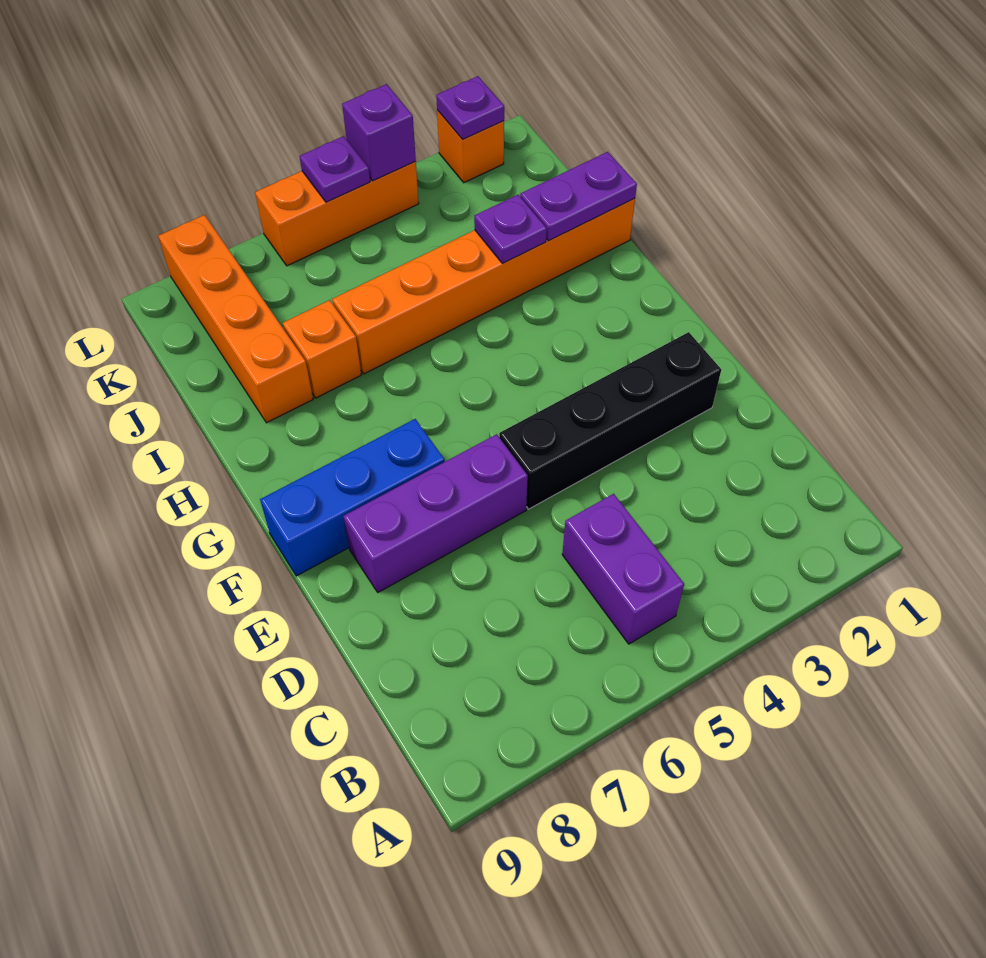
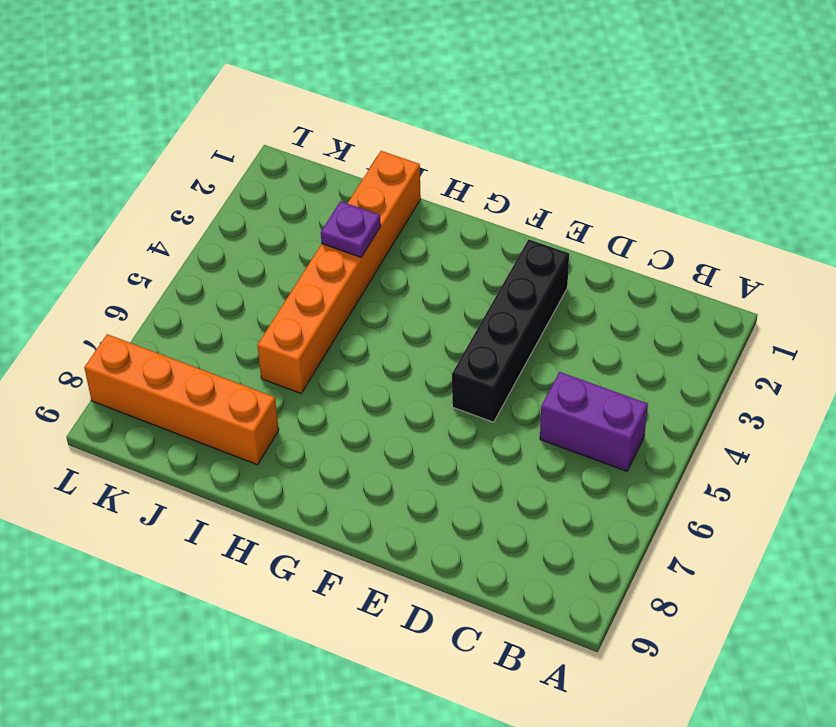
none -> purple brick E6:E8 level 1
none -> blue brick F7:F9 level 1
none -> orange brick I7 level 1

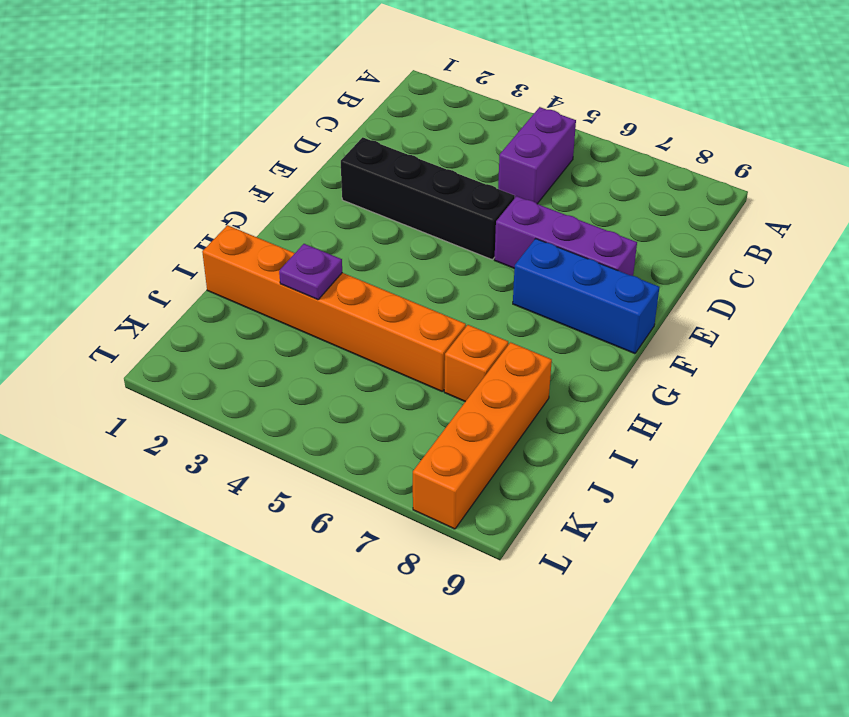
none -> orange brick L2 level 1
none -> orange brick L4:L6 level 1
none -> purple plate I1:I2 level 2

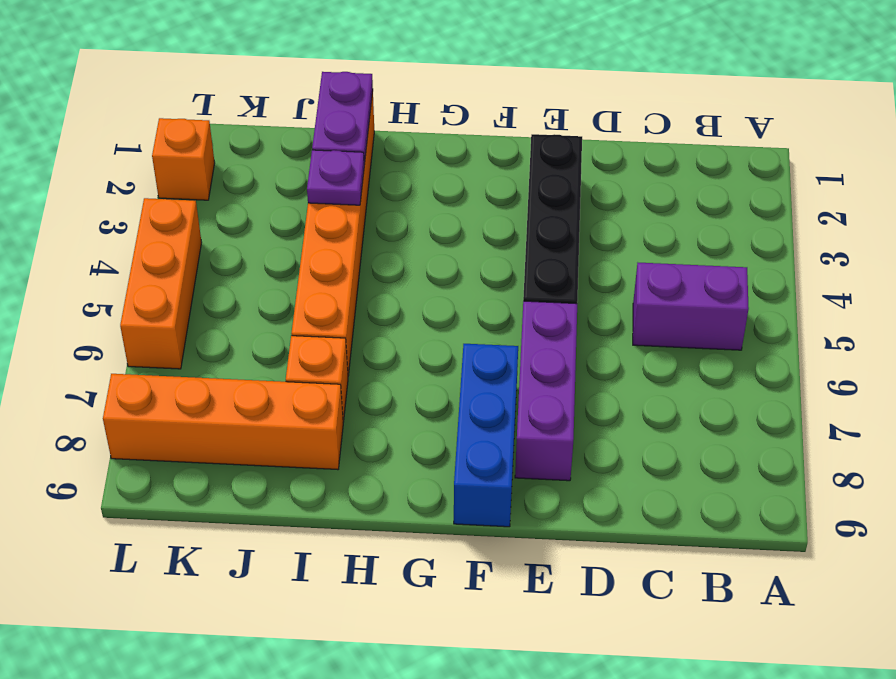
none -> purple plate L2 level 2
none -> purple brick L4 level 2
none -> purple plate L5 level 2

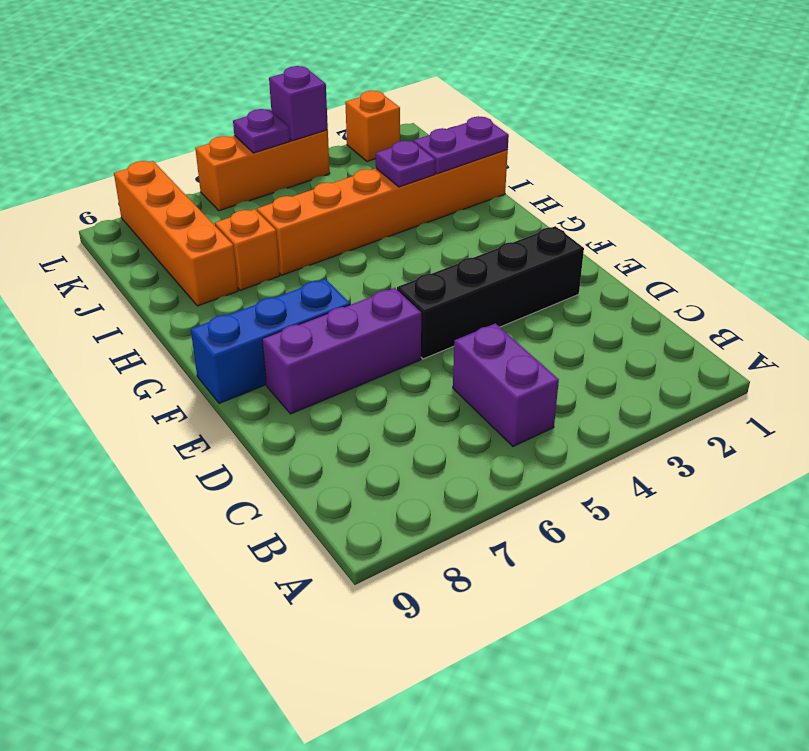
none -> purple plate L2 level 2

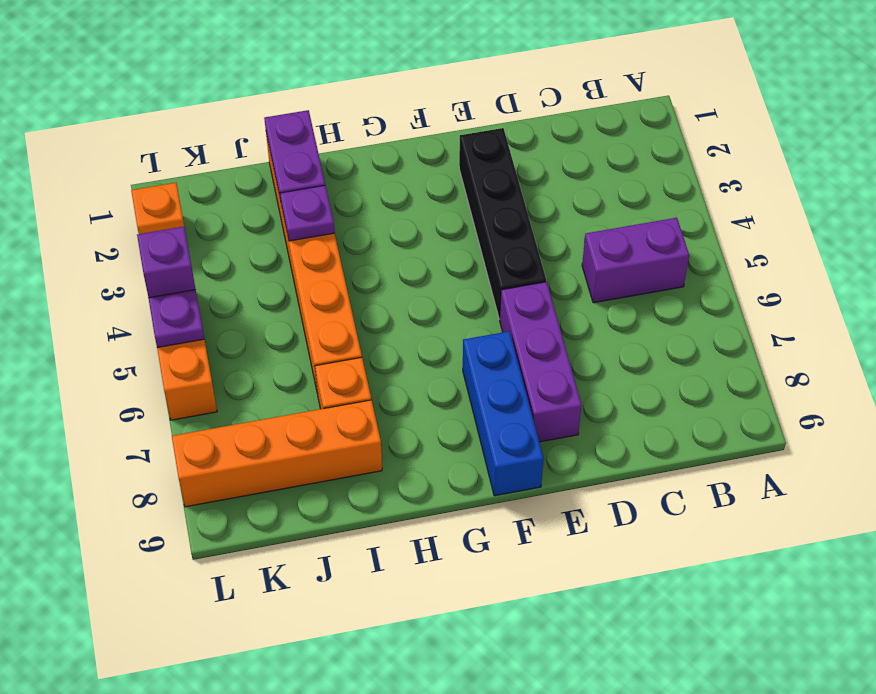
none -> purple plate L2 level 2

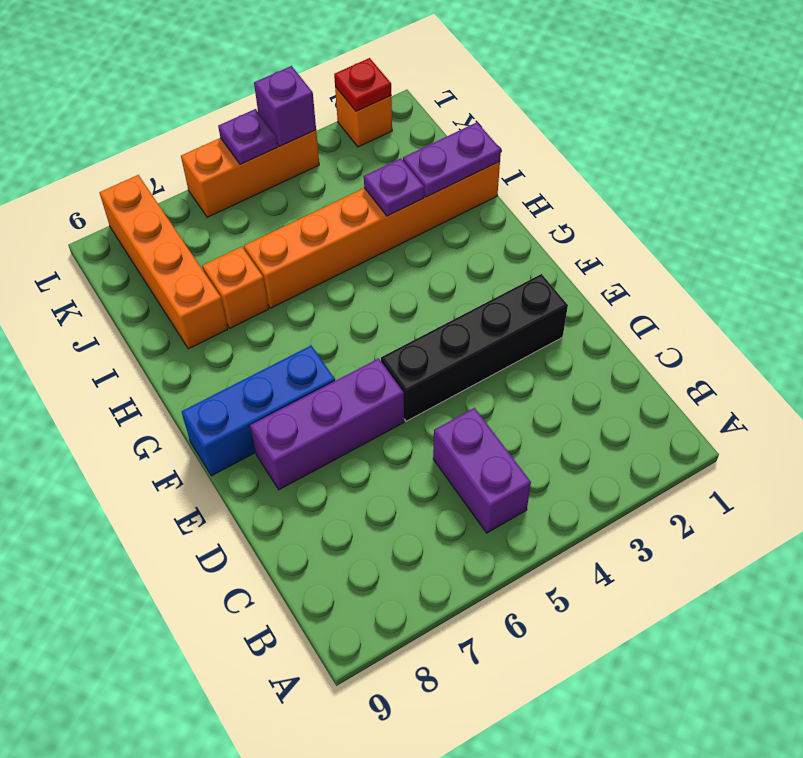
red plate L2 level 2 -> purple plate L2 level 2

